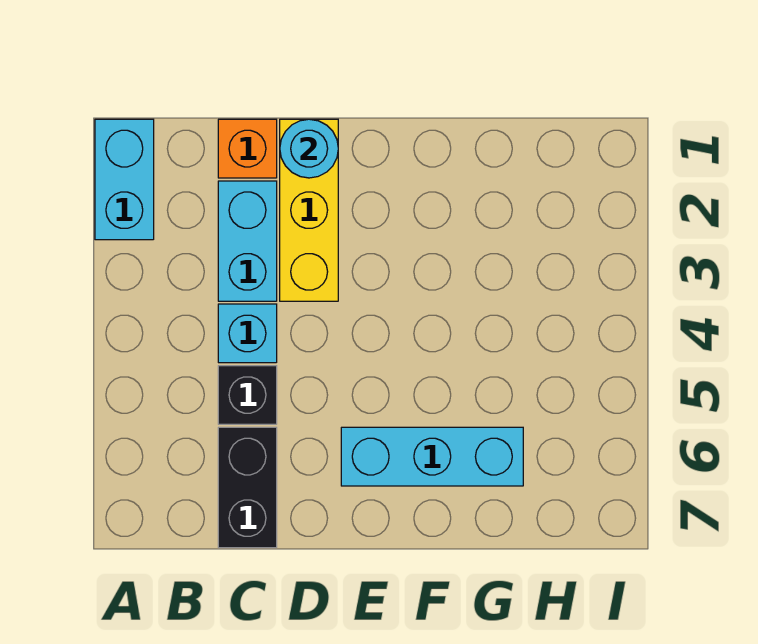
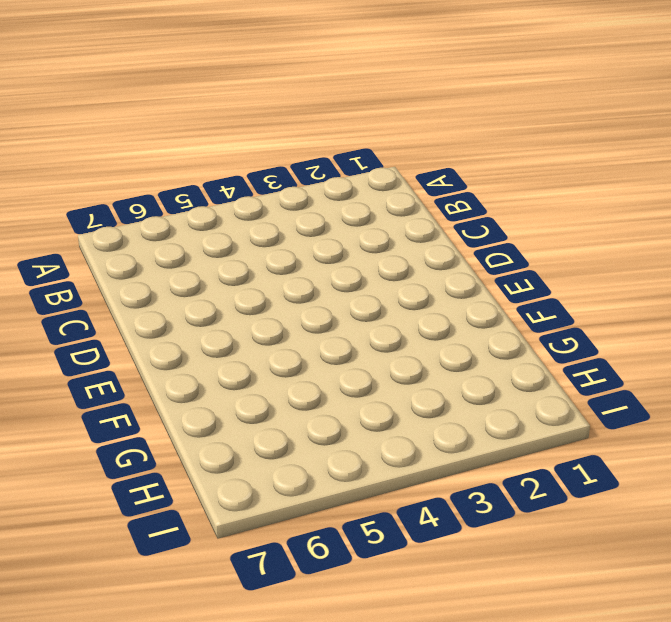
none -> cyan brick A1:A2 level 1
none -> orange brick C1 level 1

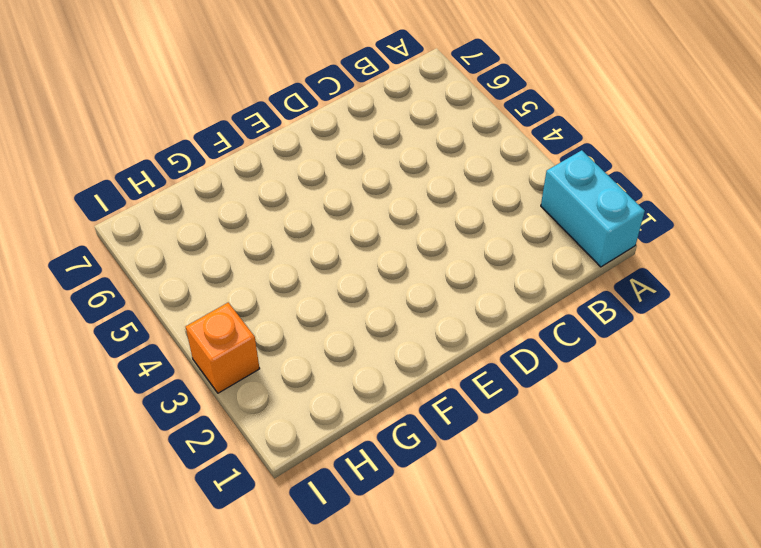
orange brick I3 level 1 -> orange brick C1 level 1
none -> cyan brick C2:C3 level 1
none -> cyan brick C4 level 1

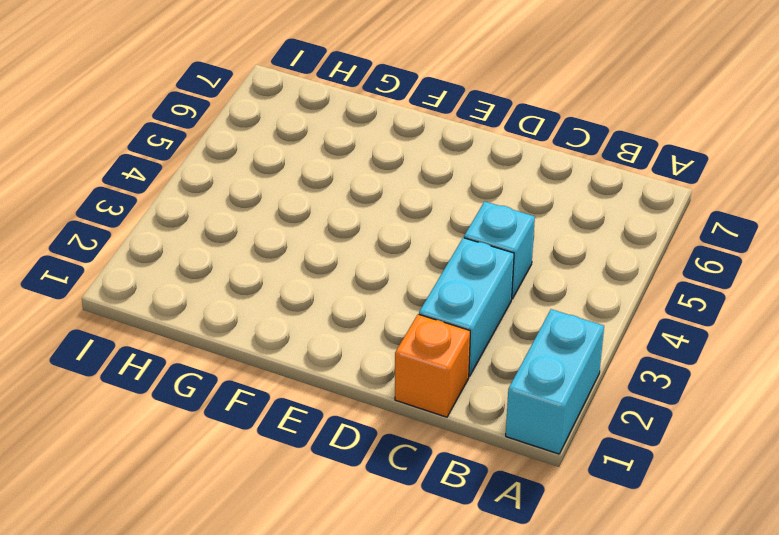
none -> black brick C5 level 1
none -> black brick C6:C7 level 1

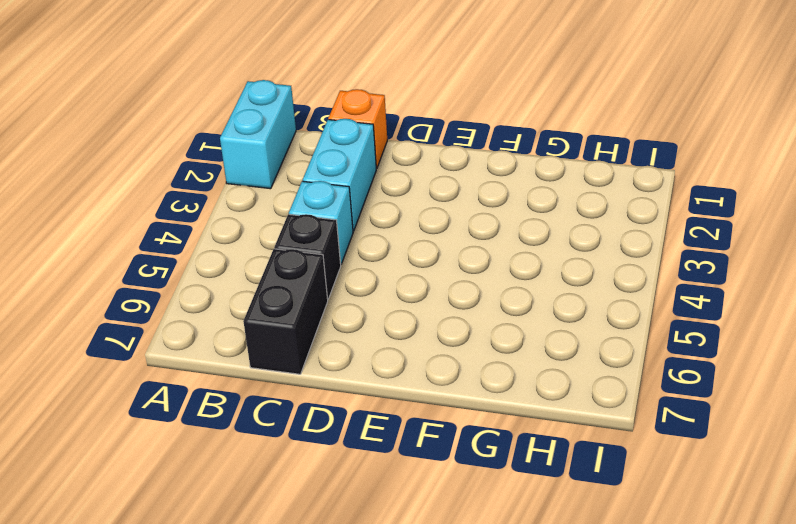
none -> yellow brick D1:D3 level 1
none -> cyan brick E6:G6 level 1

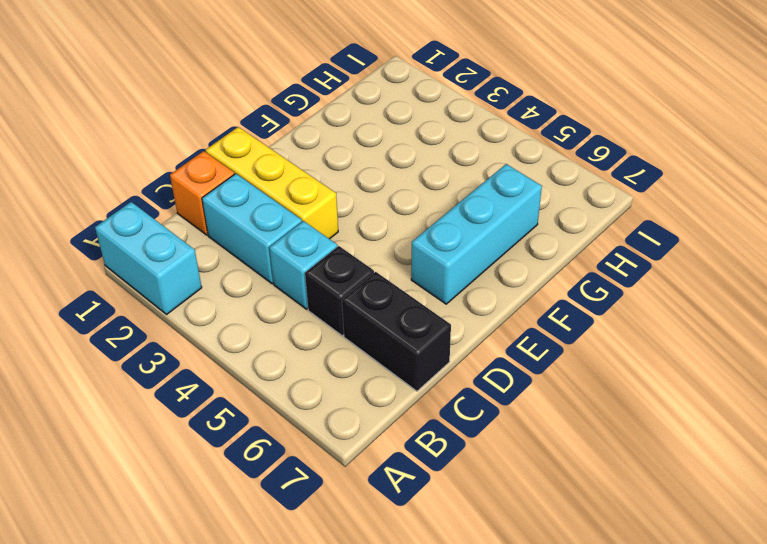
none -> cyan round brick D1 level 2

